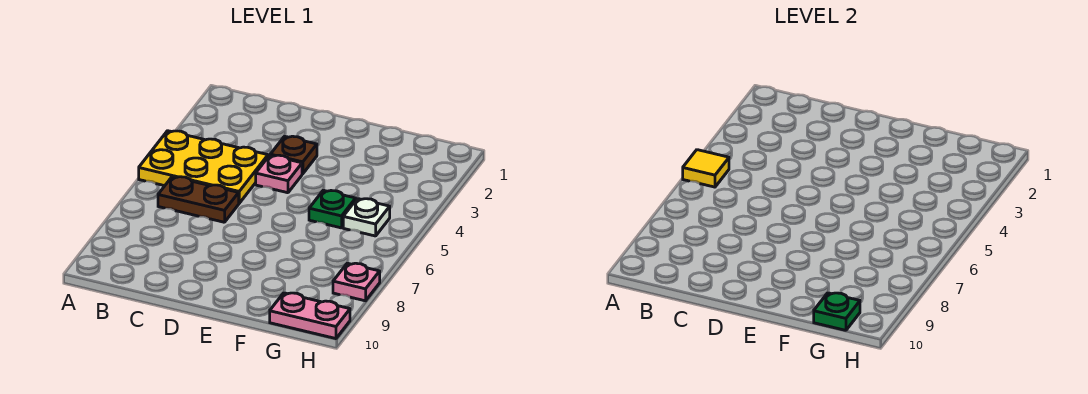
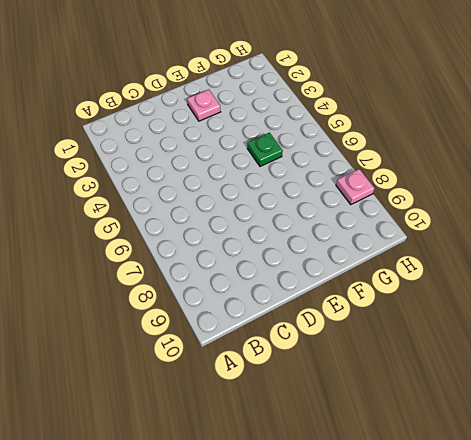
pink plate E2 level 1 -> pink plate D4 level 1
none -> yellow plate A4:C5 level 1
none -> brown plate B6:C6 level 1

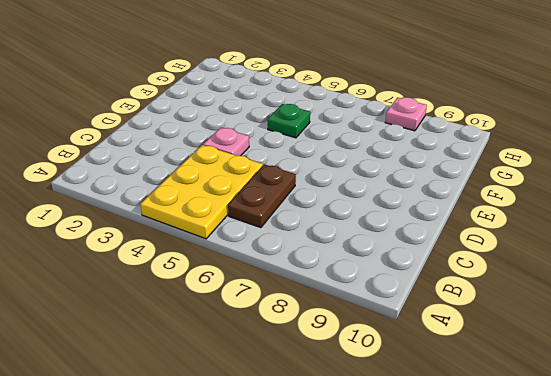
none -> brown plate D3 level 1
none -> white plate G5 level 1

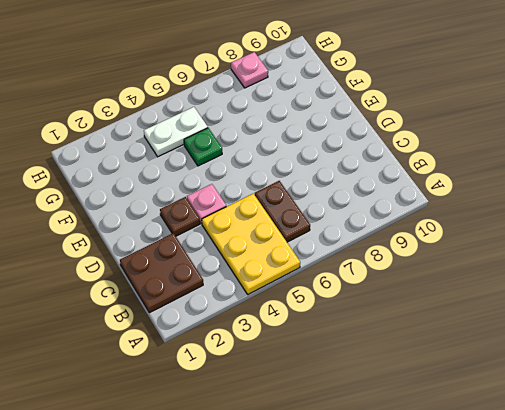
brown plate B1:C2 level 1 -> none
white plate G4:G5 level 1 -> white plate G5 level 1
none -> pink plate G10:H10 level 1
none -> yellow tile A5 level 2

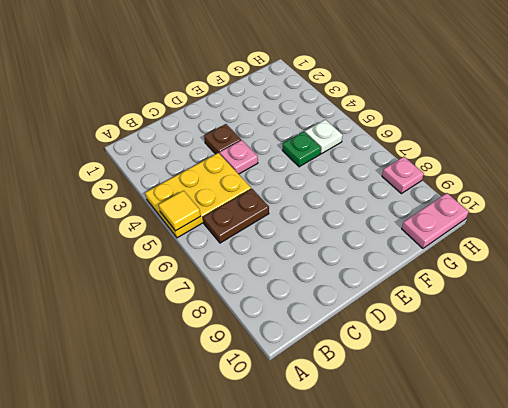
none -> green plate G10 level 2

